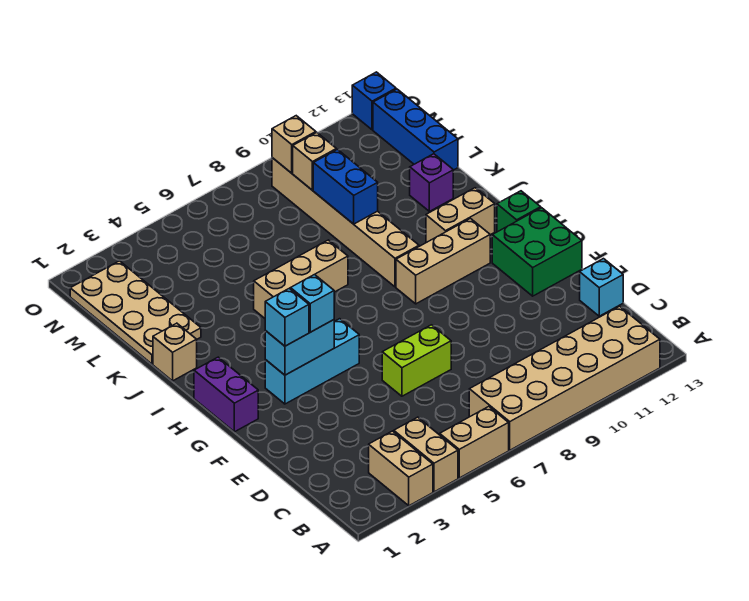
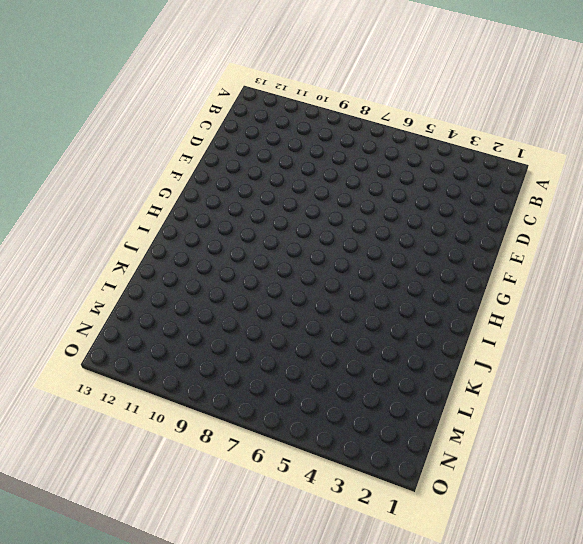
none -> tan brick A3:B3 level 1
none -> tan brick A4:B4 level 1
none -> tan brick A5:A6 level 1

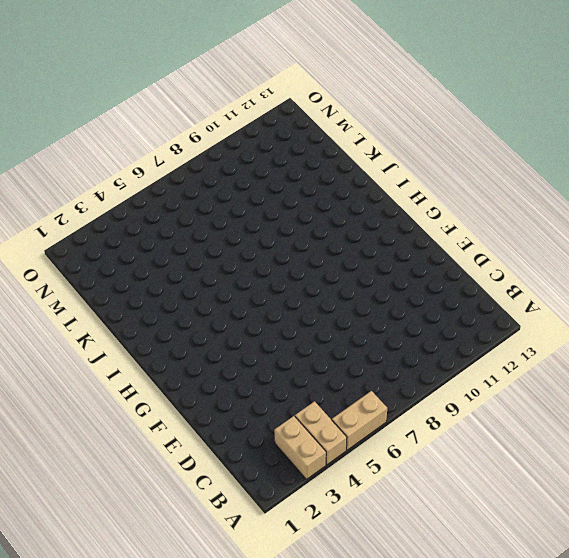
none -> tan brick A7:B12 level 1
none -> cyan brick D13 level 1
none -> lime brick E6:E7 level 1

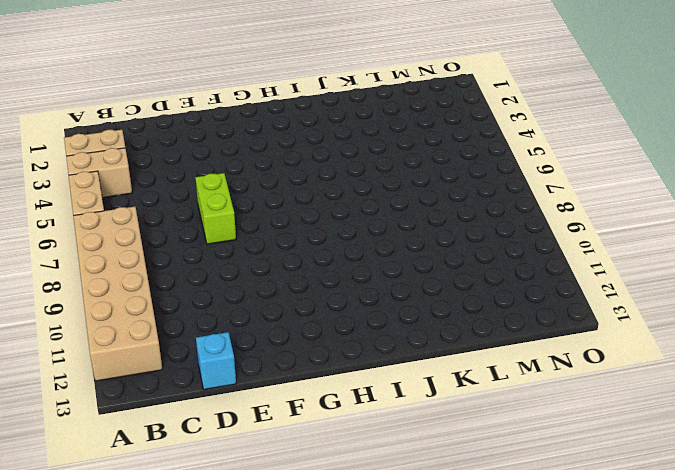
none -> green brick F12:G13 level 1
none -> purple brick G1:H1 level 1
none -> cyan brick G3:G5 level 1

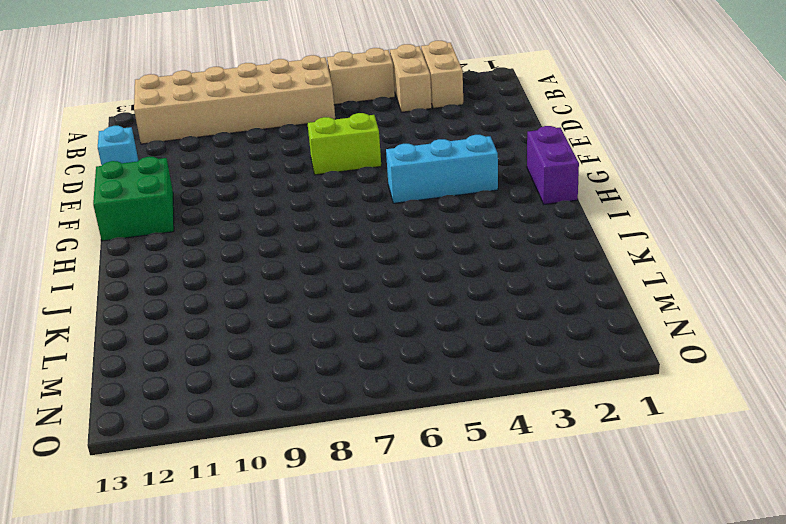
none -> tan brick H9:H11 level 1
none -> green brick H13 level 1
none -> tan brick I9:N9 level 1

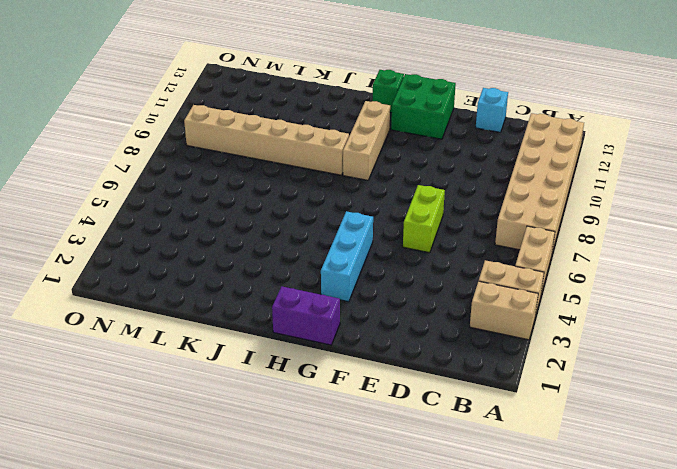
none -> tan brick I11:I12 level 1
none -> tan brick J1 level 1
none -> tan brick J5:J7 level 1

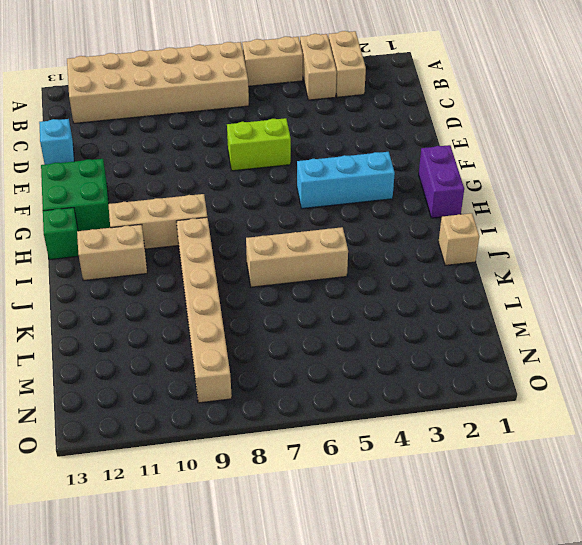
none -> tan plate K1:N2 level 1
none -> purple brick K12 level 1
none -> blue brick L13:N13 level 1

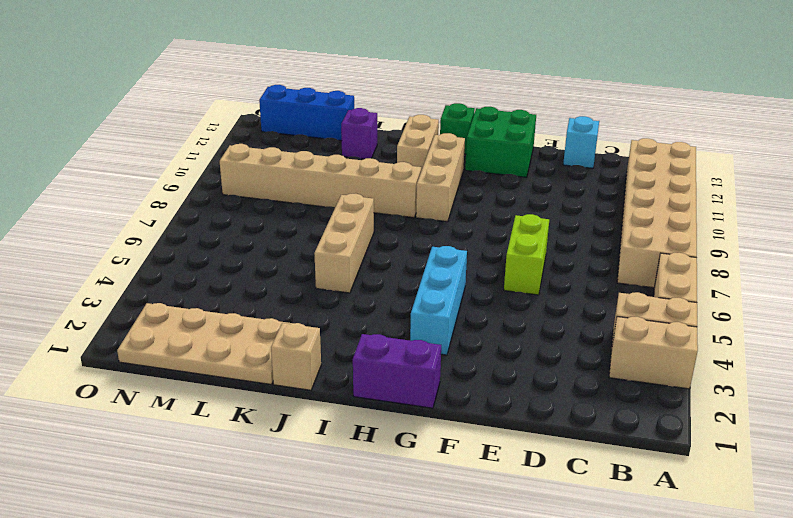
none -> blue brick O13 level 1
none -> cyan brick G3:G4 level 2
none -> blue brick K9:L9 level 2

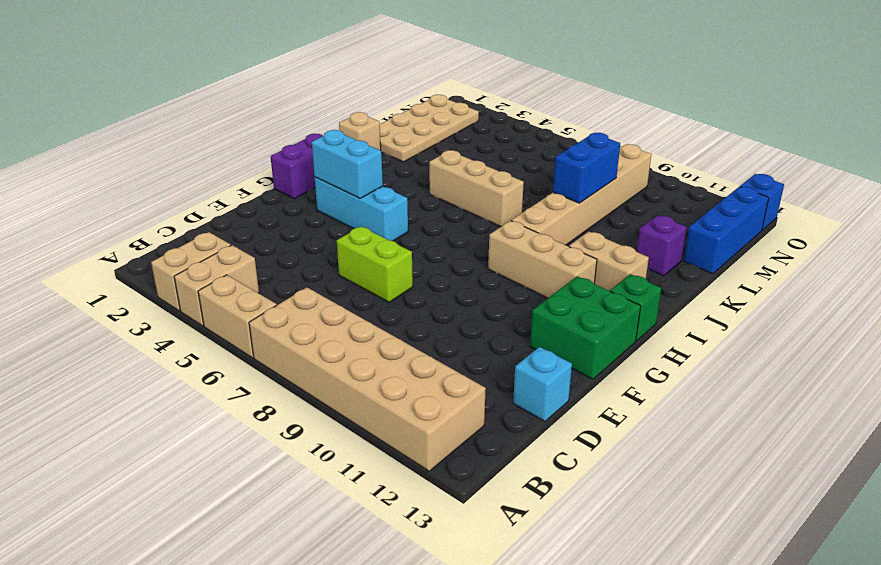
none -> tan brick M9 level 2
none -> tan brick N9 level 2
none -> cyan brick G3 level 3

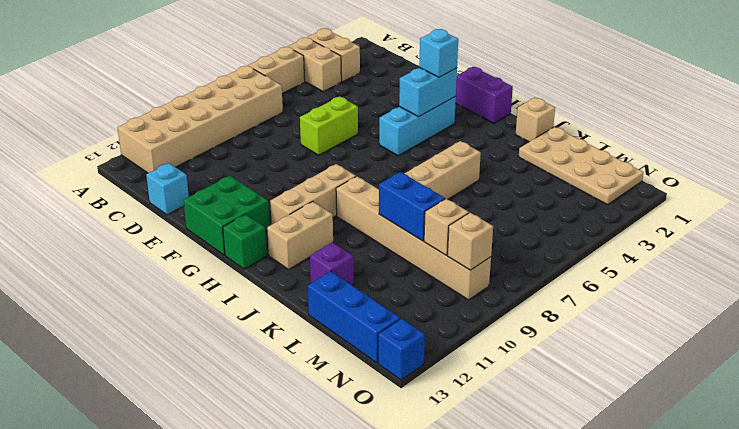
none -> cyan brick G4 level 3

